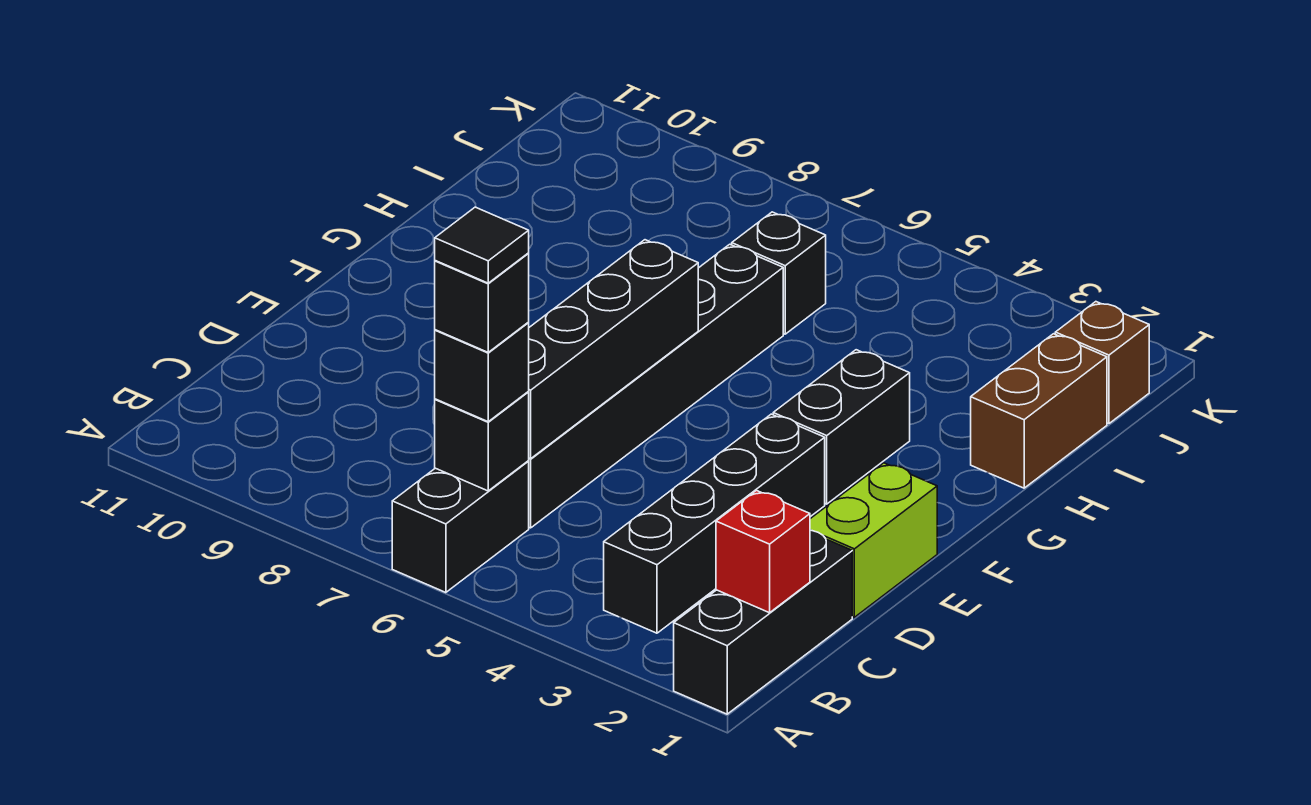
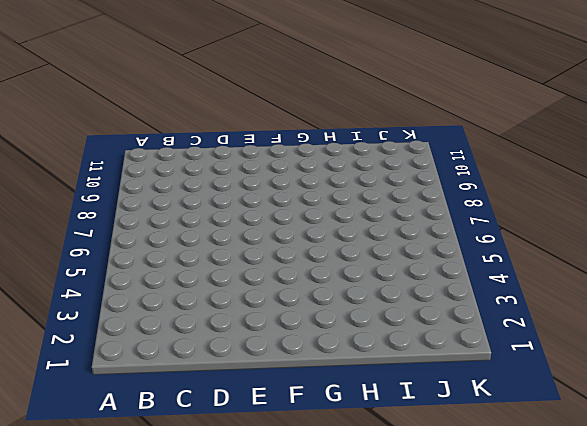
none -> black brick A1:C1 level 1
none -> black brick A6:B6 level 1
none -> black brick B3:E3 level 1

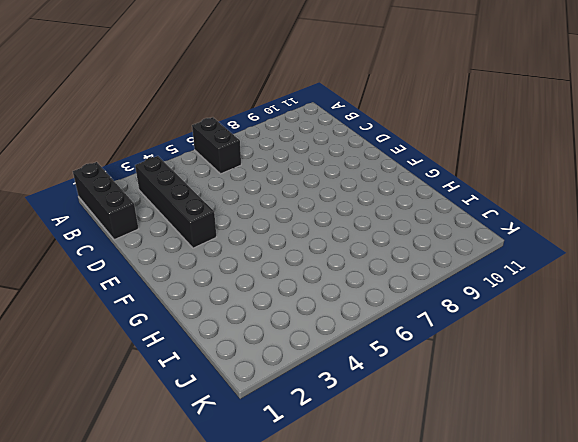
none -> black brick C6:H6 level 1
none -> lime brick D1:E1 level 1
none -> black brick F3:G3 level 1

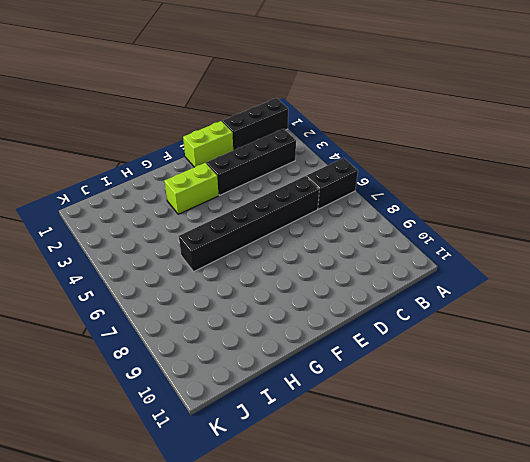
lime brick F3:G3 level 1 -> black brick F3:G3 level 1
none -> brown brick H1:I1 level 1
none -> black brick I6 level 1
none -> brown brick J1 level 1

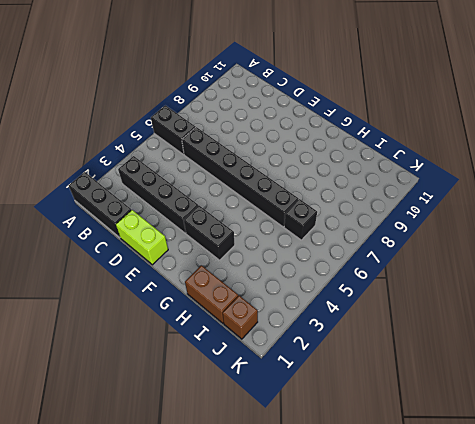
none -> red brick B1 level 2
none -> black brick B6 level 2
none -> black brick C6:F6 level 2

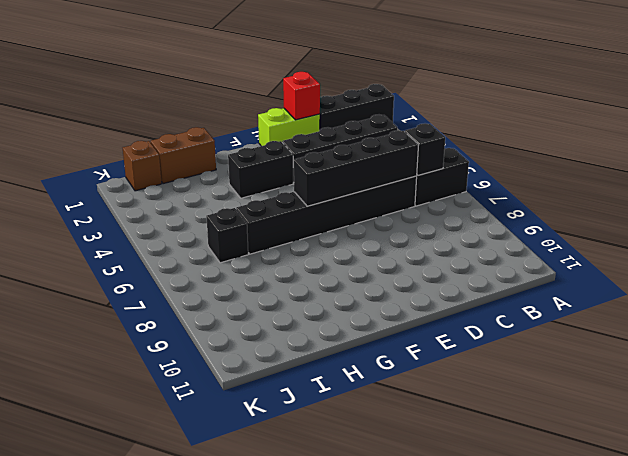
red brick D1 level 2 -> red brick B1 level 2
none -> black brick B6 level 3
none -> black brick B6 level 4
none -> black tile B6 level 5

